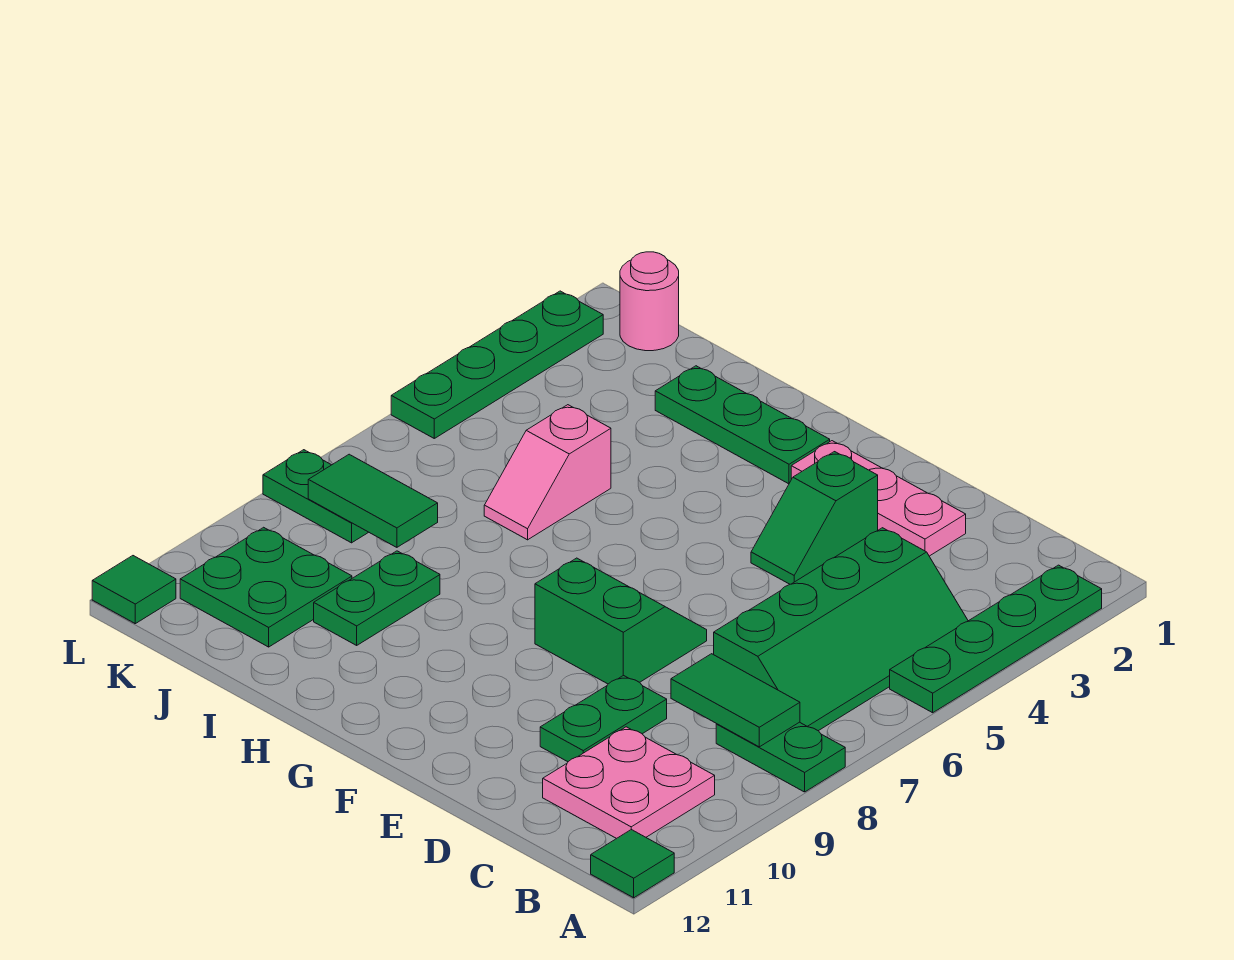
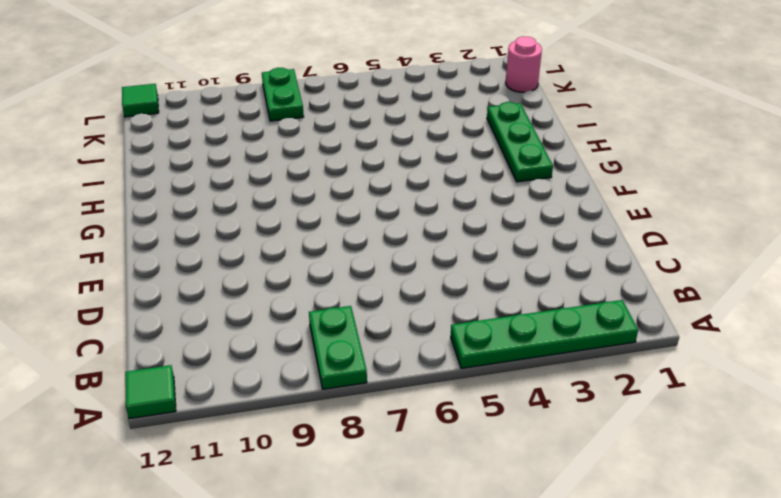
none -> green slope B4:C7 level 1 top C
none -> pink plate B10:C11 level 1
none -> pink plate D2:F2 level 1

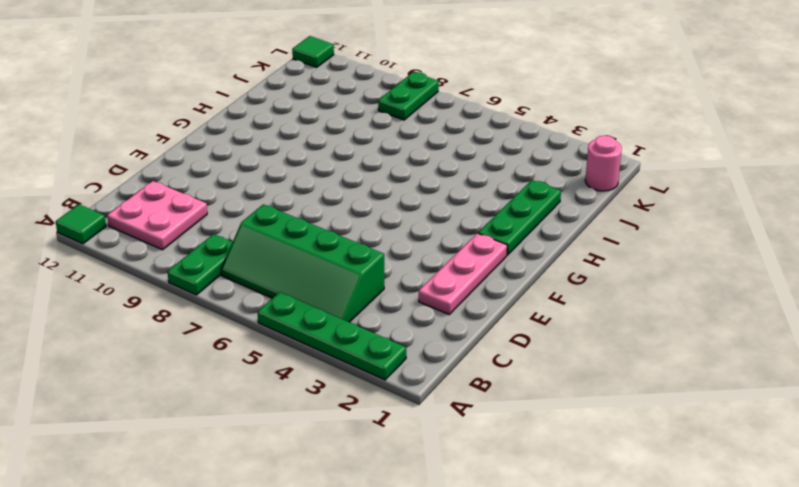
none -> green plate D9:D10 level 1
none -> green slope E3:E4 level 1 top 3
none -> green slope E7:F8 level 1 top 8

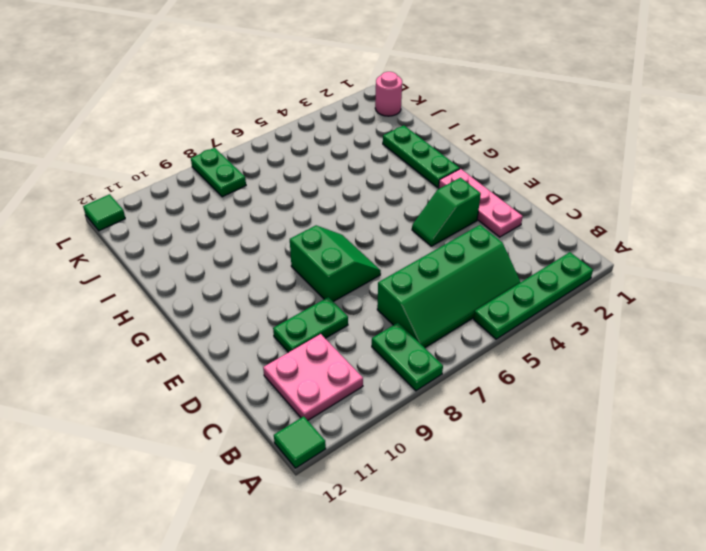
none -> pink slope I5:I6 level 1 top 5
none -> green plate I9:I10 level 1
none -> green plate J10:K11 level 1

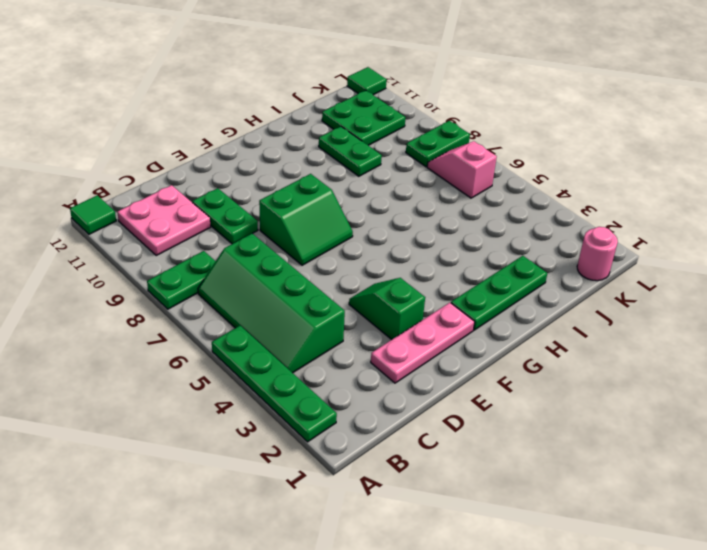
pink slope K6:K7 level 1 top 6 -> pink slope I5:I6 level 1 top 5
none -> green plate L2:L5 level 1
none -> green tile B8:C8 level 2
none -> green tile J8:K8 level 2

